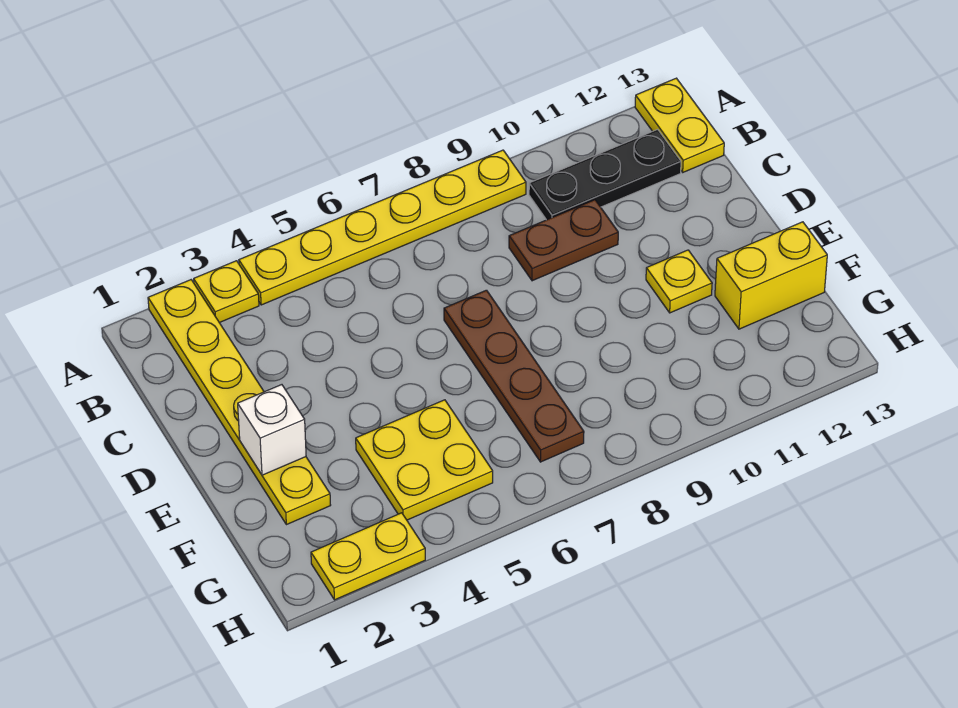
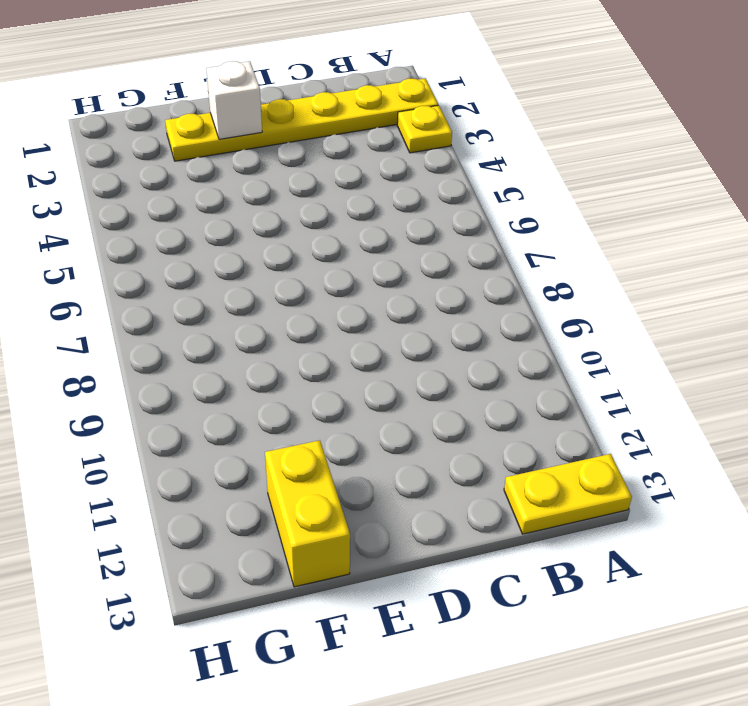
none -> yellow plate A4:A9 level 1
none -> black plate B10:B12 level 1
none -> brown plate C9:C10 level 1

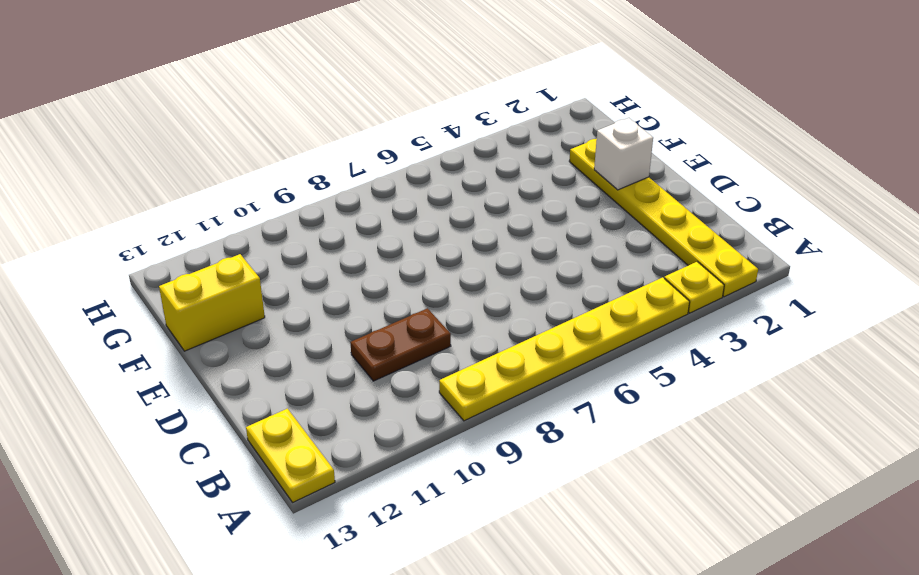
none -> black plate B10:B12 level 1
none -> brown plate D7:G7 level 1
none -> yellow plate E11 level 1

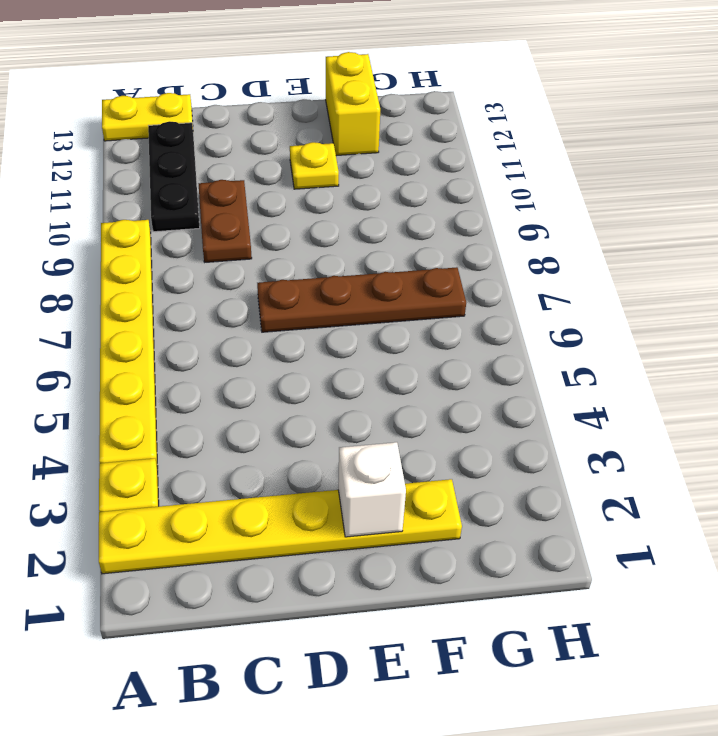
none -> yellow plate F4:G5 level 1
none -> yellow plate H2:H3 level 1

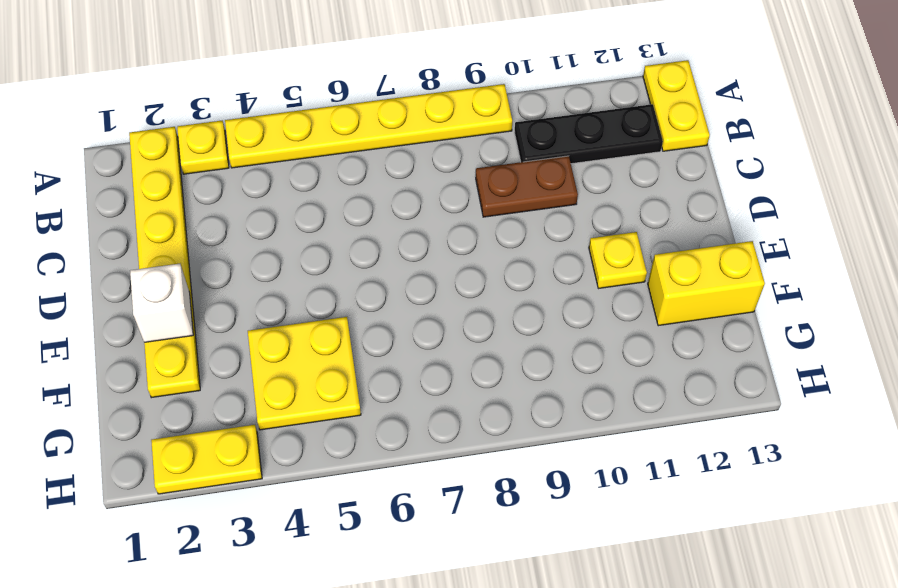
none -> brown plate D7:G7 level 1

